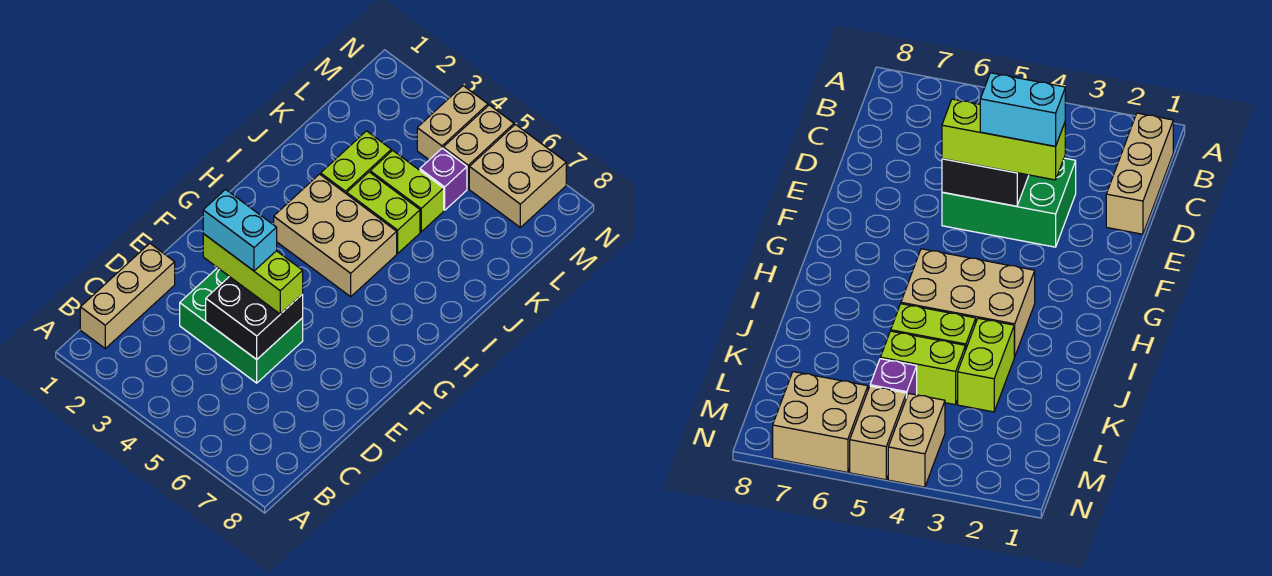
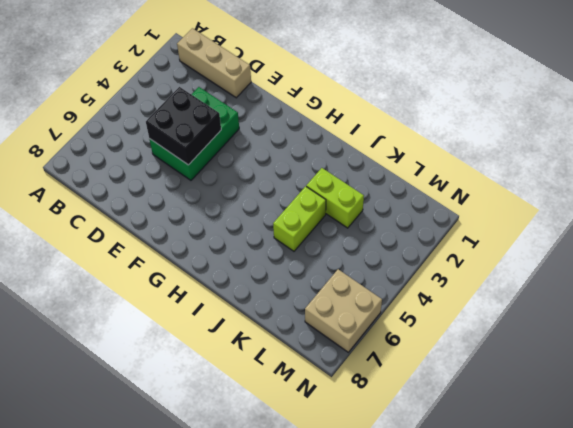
none -> tan brick H3:I5 level 1
none -> lime brick K4:K5 level 1
none -> purple brick L5 level 1

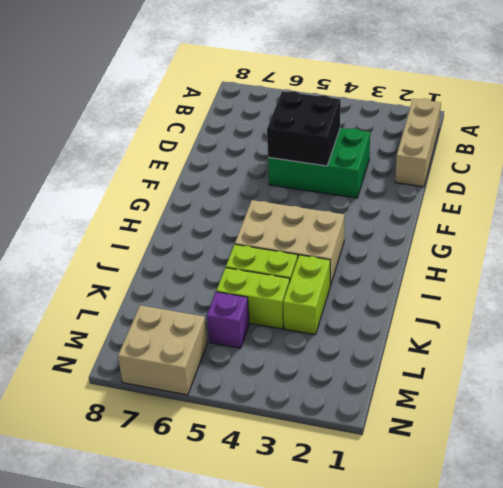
none -> tan brick M4:N4 level 1
none -> tan brick M5:N5 level 1
none -> lime brick E3:E5 level 3

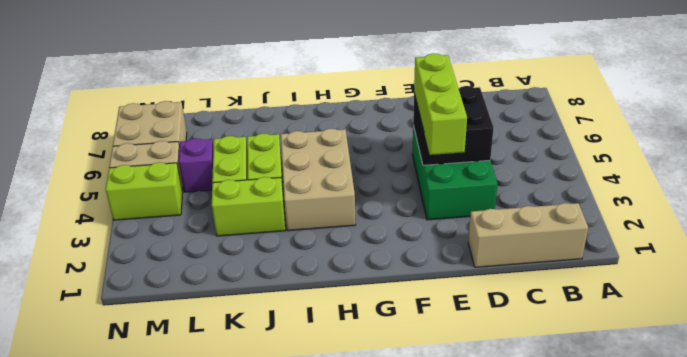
lime brick M4:N4 level 1 -> tan brick M4:N4 level 1
none -> cyan brick E3:E4 level 4

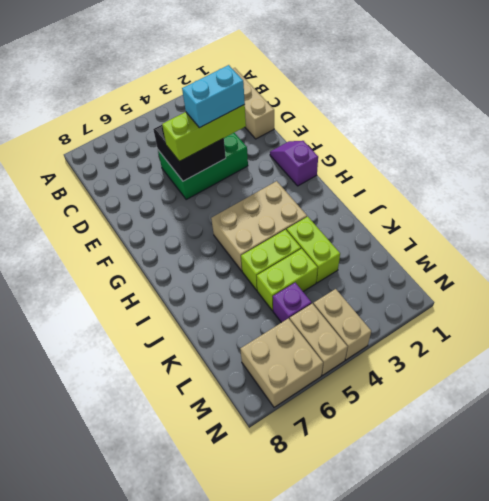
purple slope F1:G1 level 1 top G -> none

